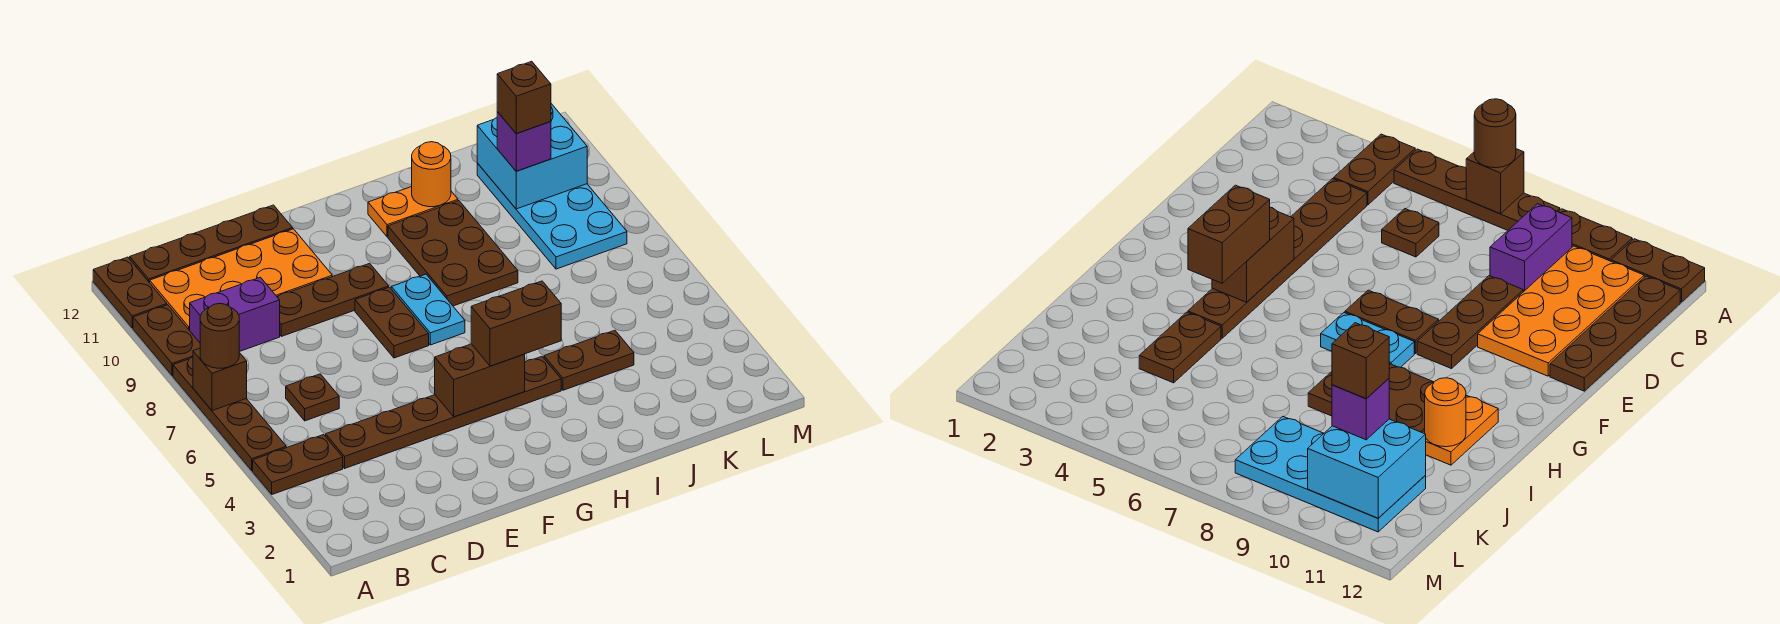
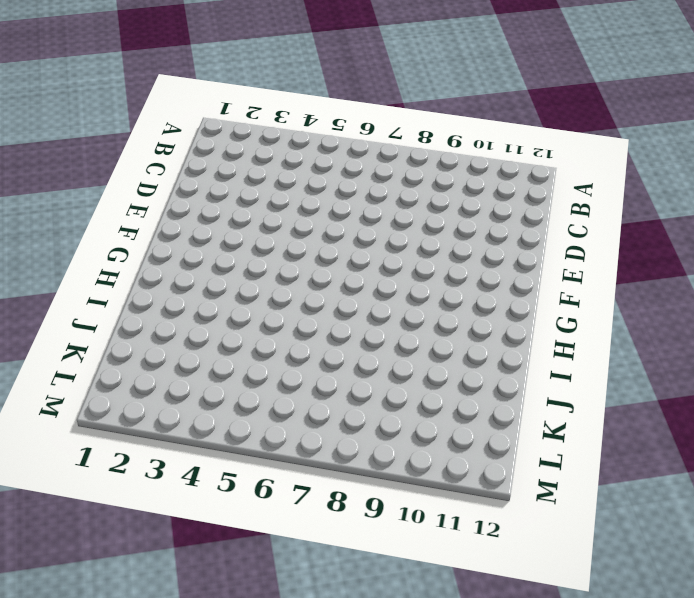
none -> brown plate A4:B4 level 1
none -> brown plate A5:A8 level 1
none -> brown plate A9:A10 level 1

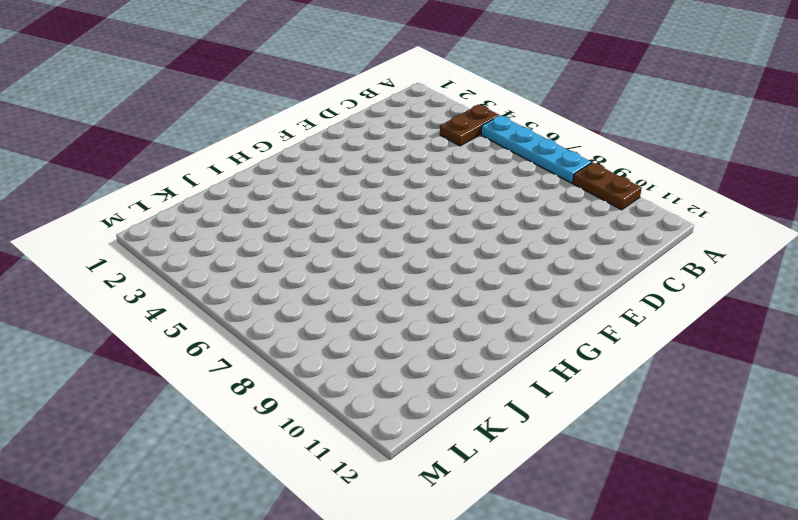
cyan plate A5:A8 level 1 -> brown plate A5:A8 level 1
none -> brown plate A11:A12 level 1
none -> purple brick B9:C9 level 1
none -> orange plate B10:E11 level 1

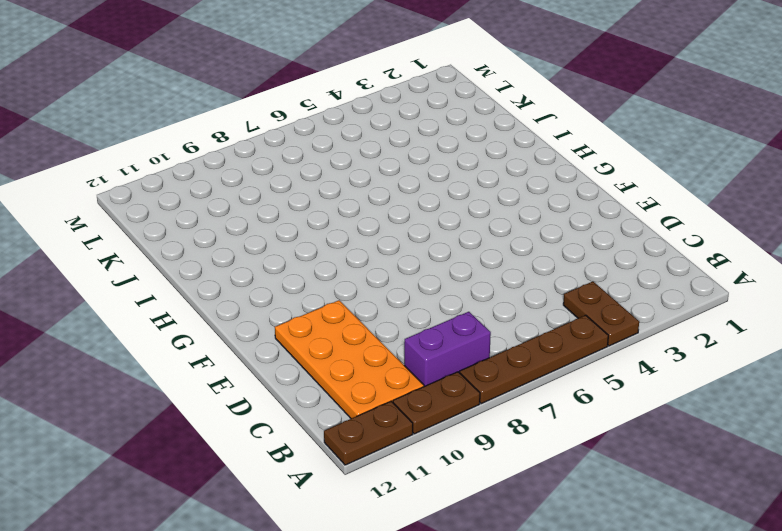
purple brick B8:B9 level 1 -> purple brick B9:C9 level 1
none -> brown plate B12:E12 level 1
none -> brown plate C4:H4 level 1
none -> brown plate C6 level 1

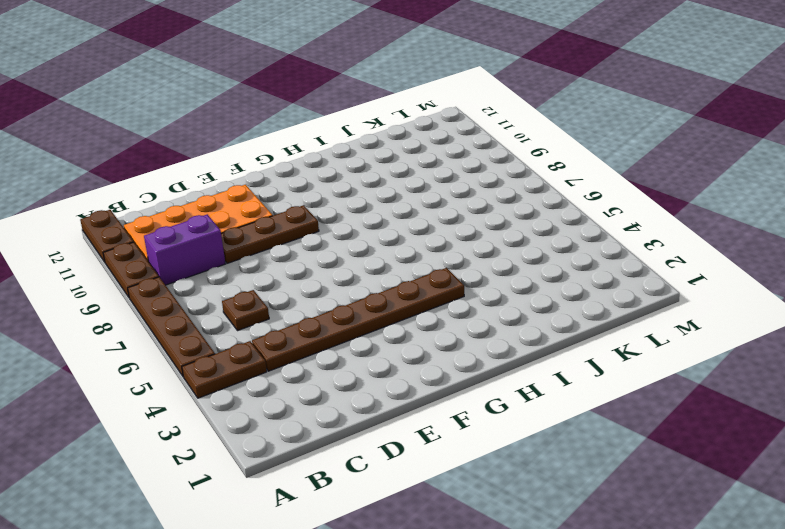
none -> brown plate B12:E12 level 1
none -> brown plate F7:F8 level 1
none -> cyan plate G7:G8 level 1

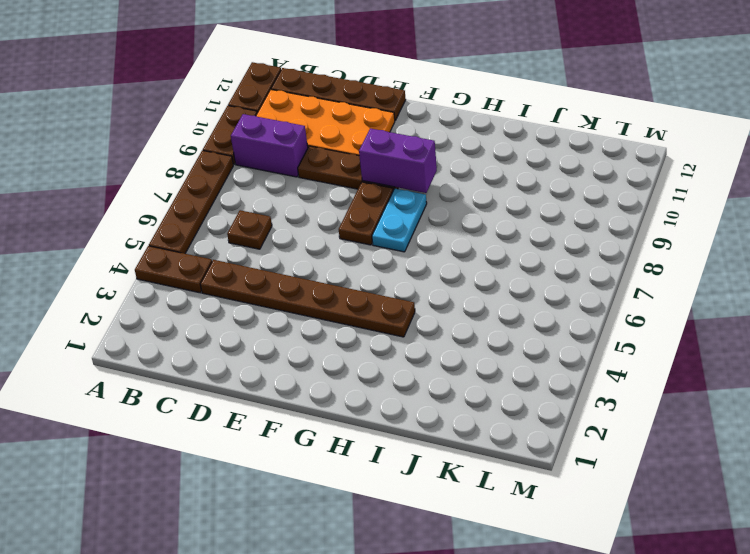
purple brick F9:G9 level 2 -> none
none -> brown plate H8:I10 level 1
none -> orange plate H11:I11 level 1
none -> brown plate I4:J4 level 1

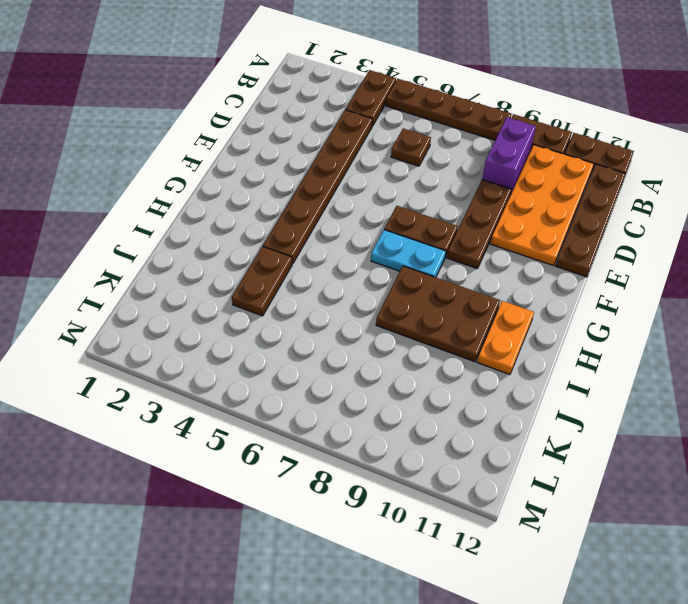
none -> cyan plate K8:L11 level 1
none -> brown brick A7 level 2
none -> brown brick F4:G4 level 2

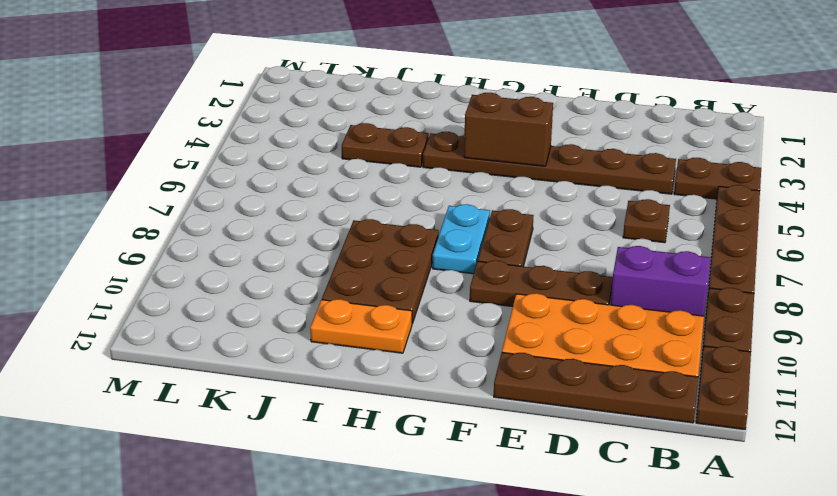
none -> cyan plate K8:L11 level 1
none -> brown brick A7 level 2
none -> orange round brick I11 level 2

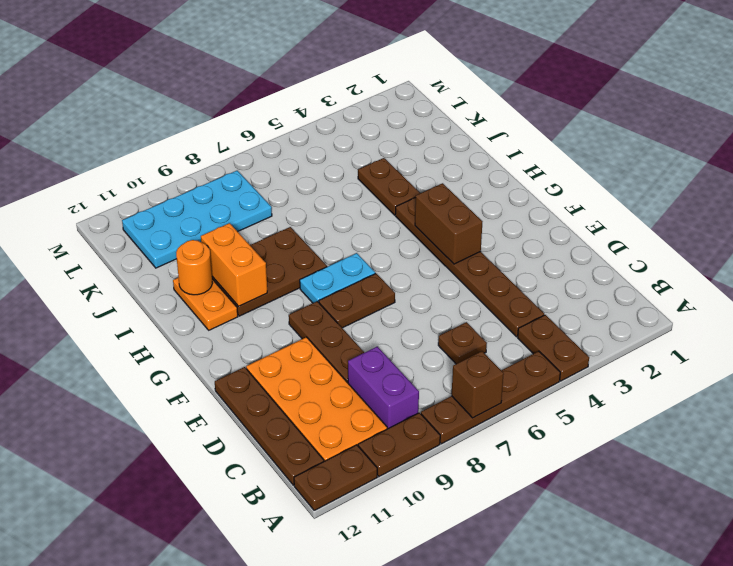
orange brick H10:I10 level 2 -> none
none -> cyan brick K10:L11 level 2
none -> brown round brick A7 level 3
none -> brown brick G4:H4 level 3

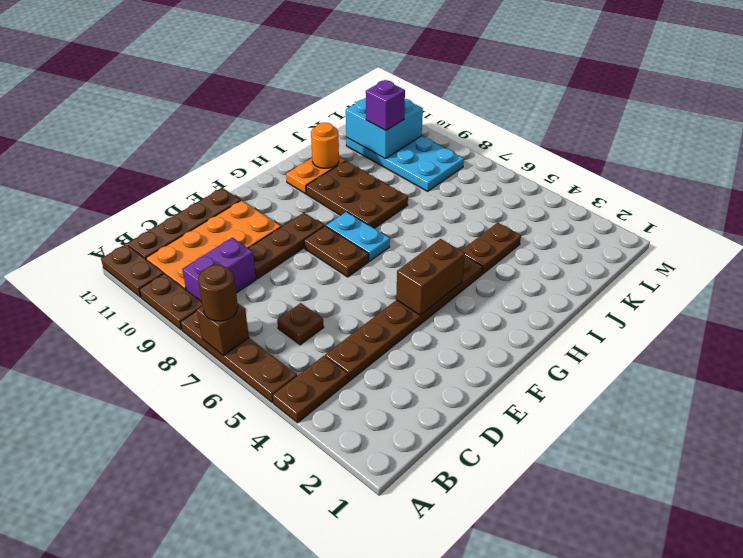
none -> brown brick G4:H4 level 3
none -> brown brick K10 level 4

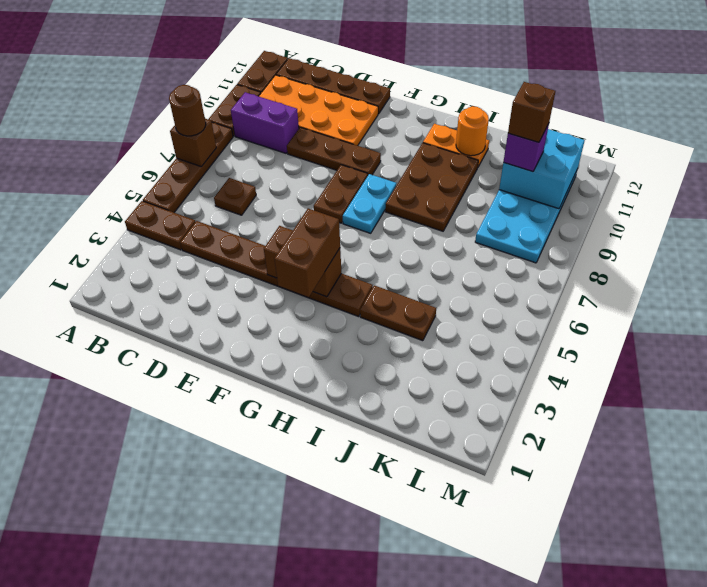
brown brick G3:G4 level 3 -> brown brick G4:H4 level 3

